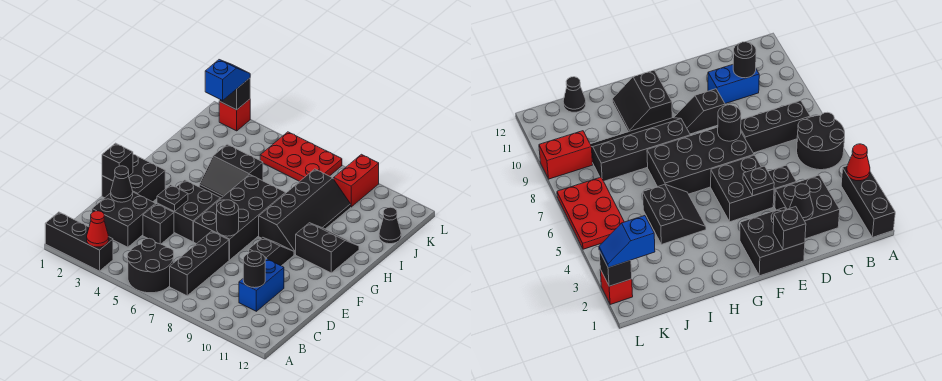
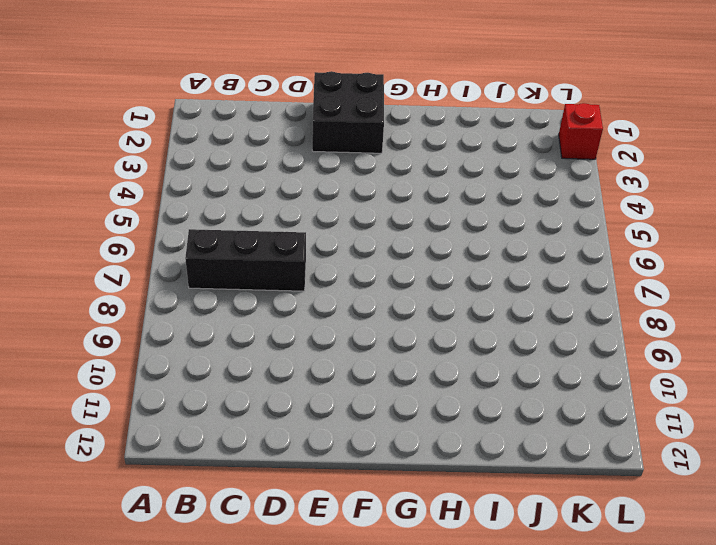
none -> black brick A1:A3 level 1
none -> black round brick A5:B6 level 1
none -> black brick C2:D3 level 1

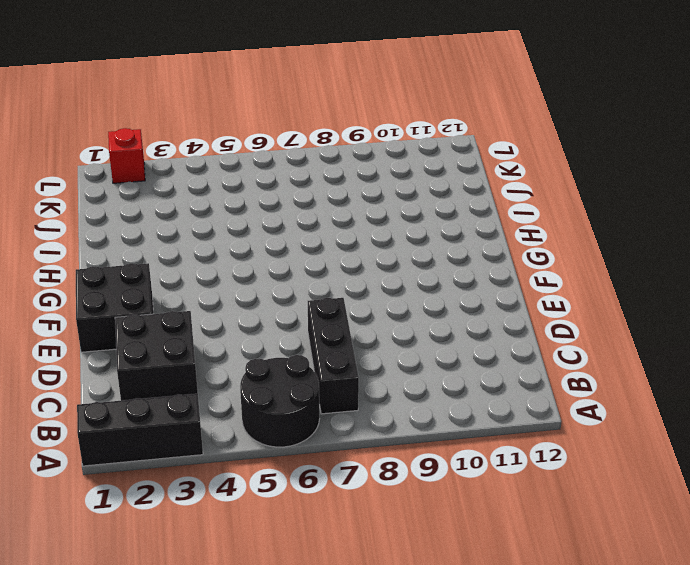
none -> blue brick C10:D10 level 1
none -> black brick D4 level 1
none -> black brick E4:F5 level 1

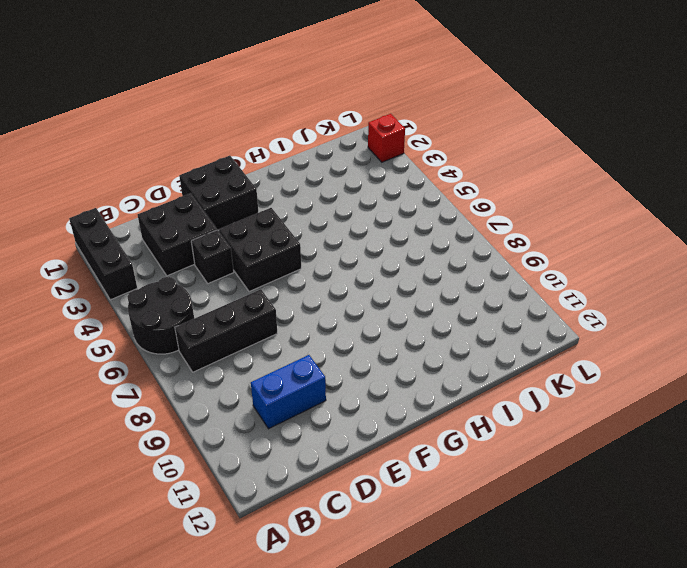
none -> black brick E6:H7 level 1
none -> black slope E9:F9 level 1 top E
none -> black slope G8:J9 level 1 top 8

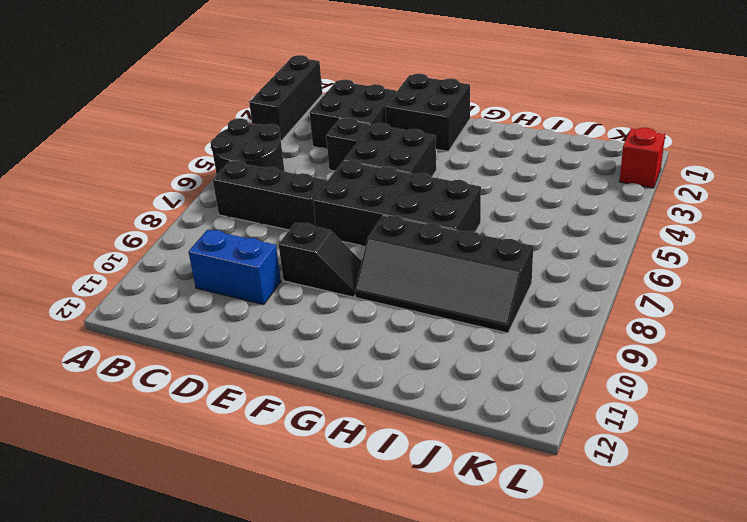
none -> black slope G10:H11 level 1 top G
none -> black slope H4:I5 level 1 top I
none -> black cone J12 level 1

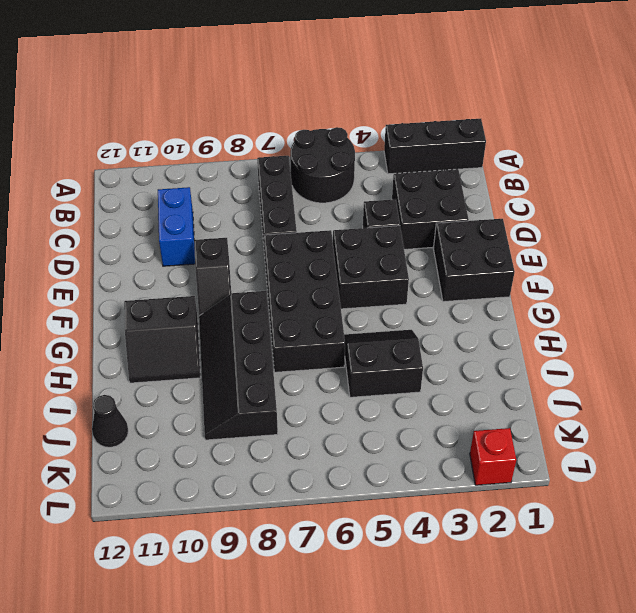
none -> red plate K5:L7 level 1
none -> red brick K9:L9 level 1
none -> red cone A3 level 2

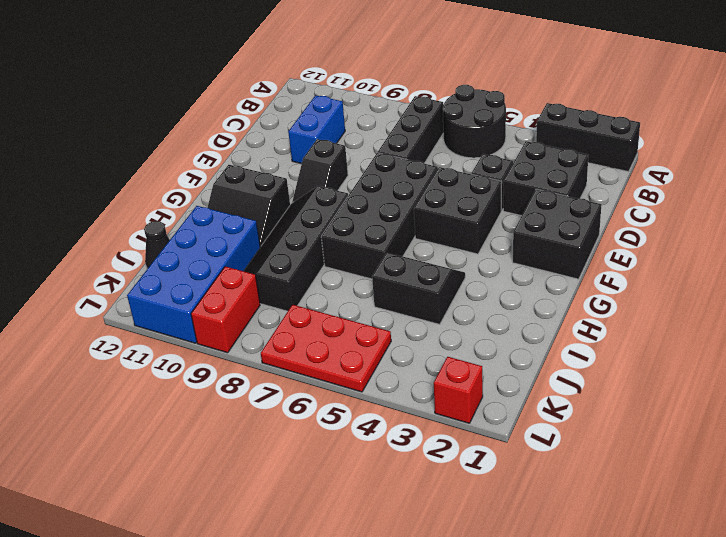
blue brick I10:L11 level 1 -> none
none -> red cone A3 level 2
none -> black round brick C10 level 2
none -> black cone D2 level 2

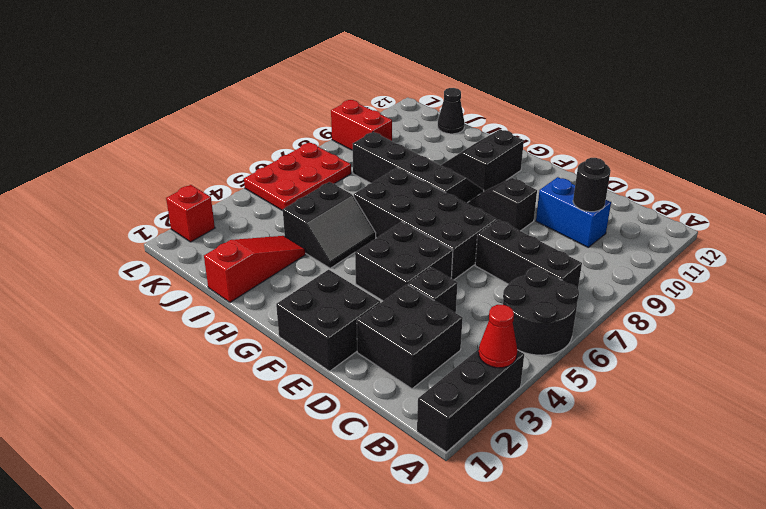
red slope I1:I3 level 1 top 1 -> none
none -> black cone D2 level 2
none -> black brick E1 level 2
none -> black plate E4 level 2

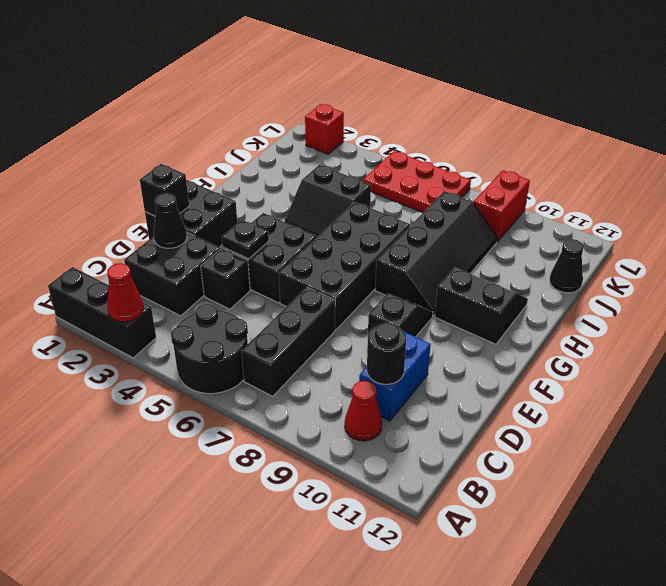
red cone B10 level 1 -> none
none -> black round brick E7 level 2
none -> black brick L2 level 2
none -> blue slope K2:L2 level 3 top K

